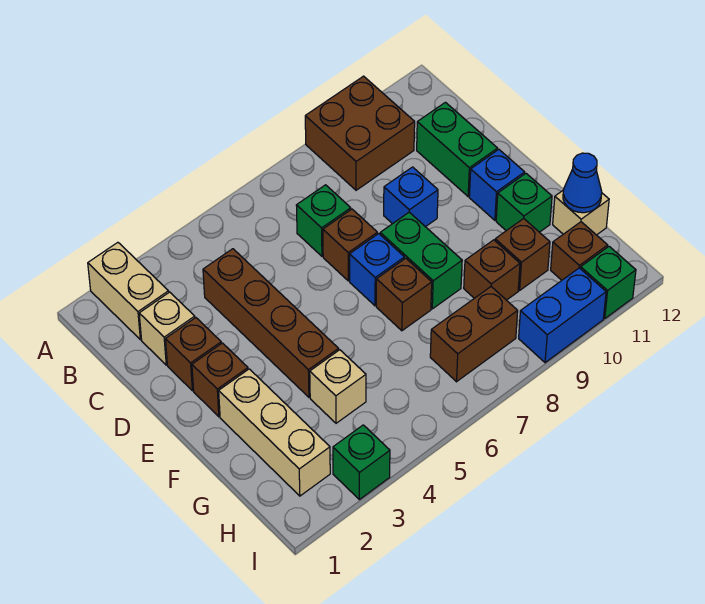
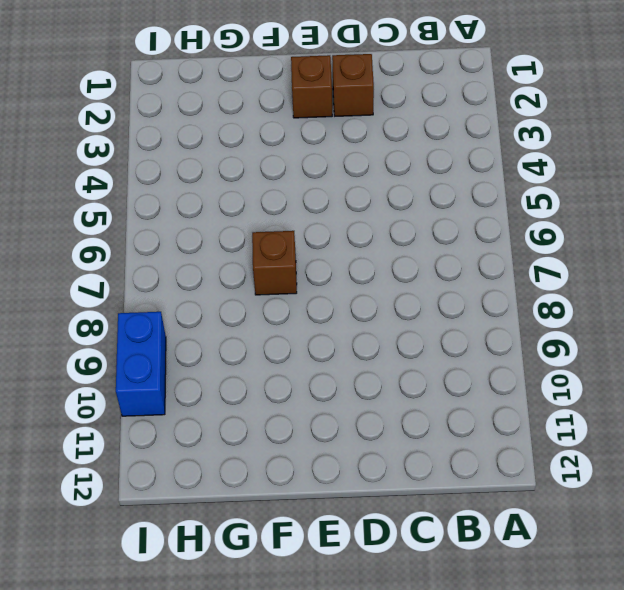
none -> tan brick A2:B2 level 1
none -> brown brick A9:B10 level 1
none -> tan brick C2 level 1

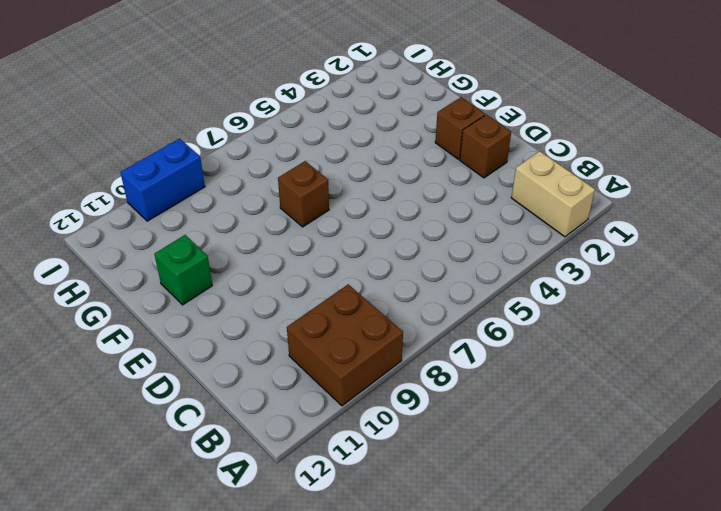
none -> tan brick C2 level 1
none -> brown brick C4:F4 level 1
none -> green brick C7 level 1

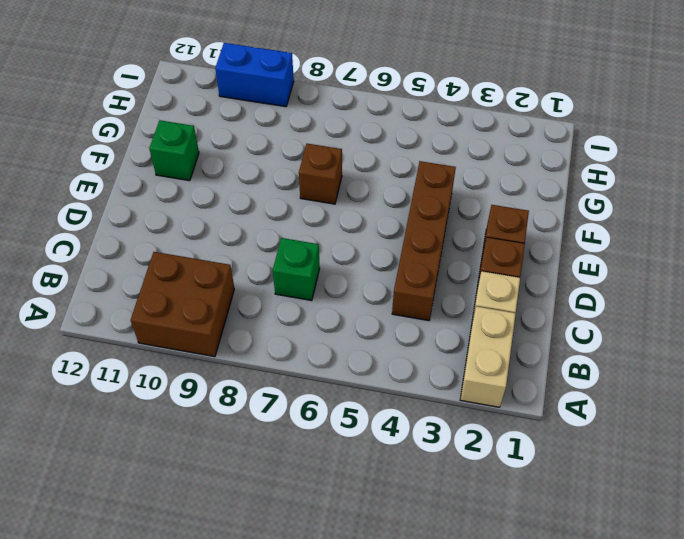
none -> green brick C11:D11 level 1
none -> brown brick D7 level 1
none -> blue brick D9 level 1

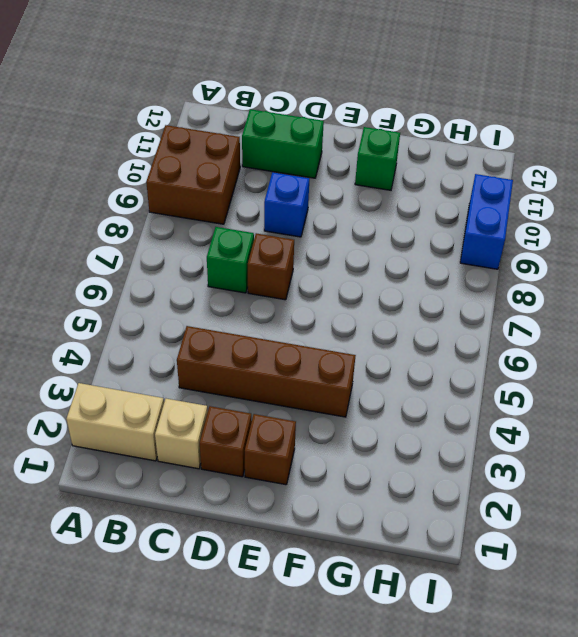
none -> blue brick E7 level 1
none -> green brick E8:F8 level 1
none -> blue brick E11 level 1

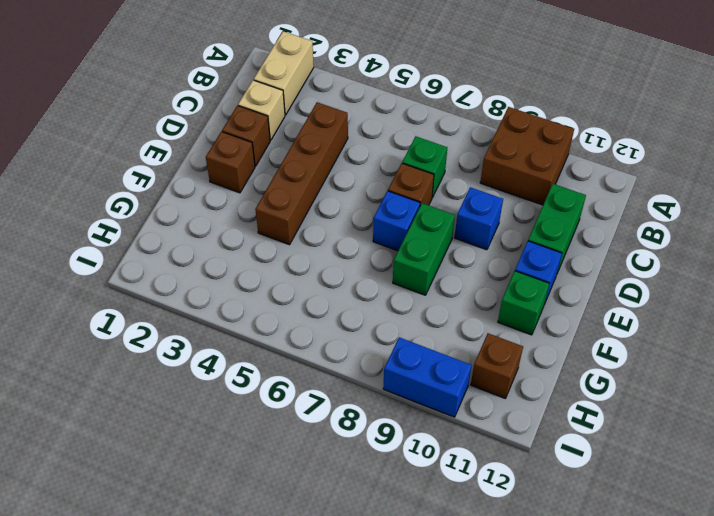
none -> tan brick F2:H2 level 1
none -> brown brick F7 level 1
none -> tan brick G4 level 1

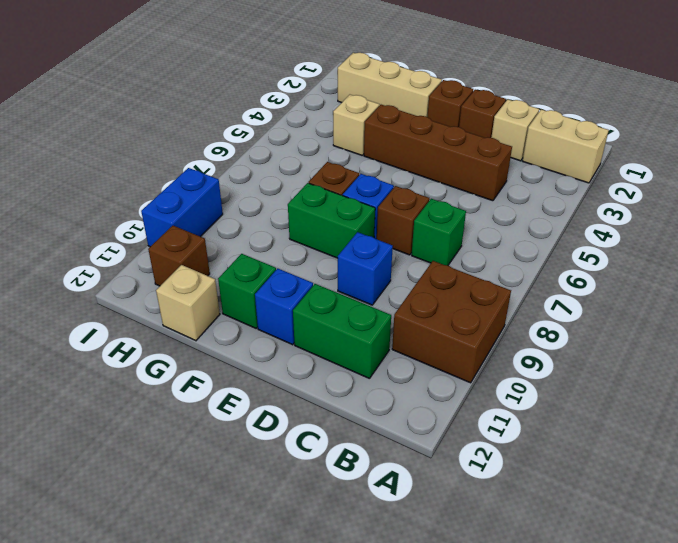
none -> brown brick G9 level 1
none -> brown brick G10 level 1
none -> brown brick H7:H8 level 1

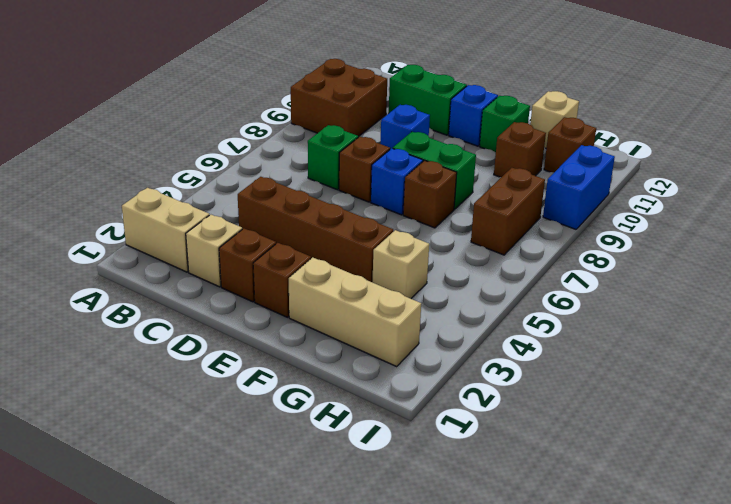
none -> brown brick G9 level 1
none -> green brick I3 level 1
none -> green brick I11 level 1

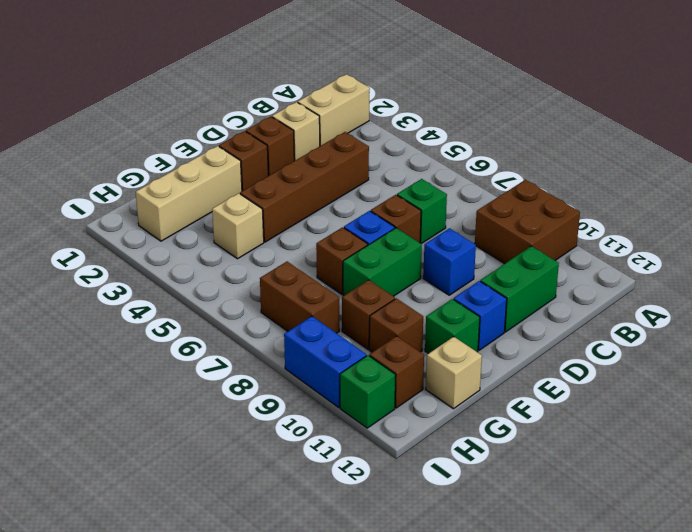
none -> green brick I3 level 1
none -> blue cone G12 level 2

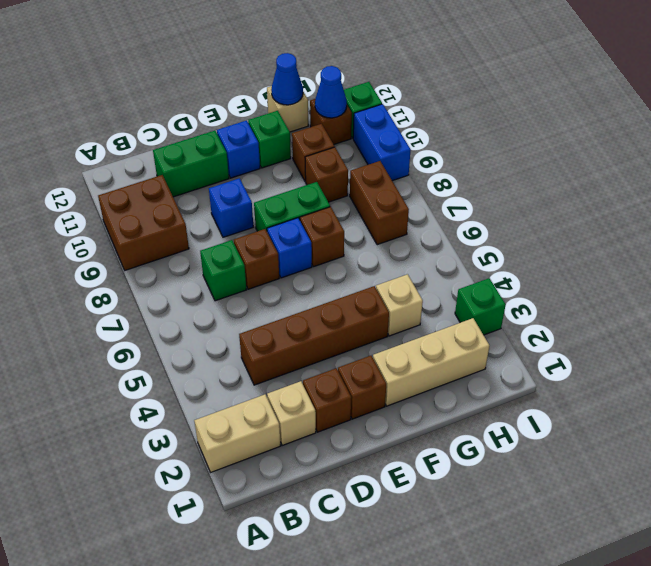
blue cone H11 level 2 -> none

